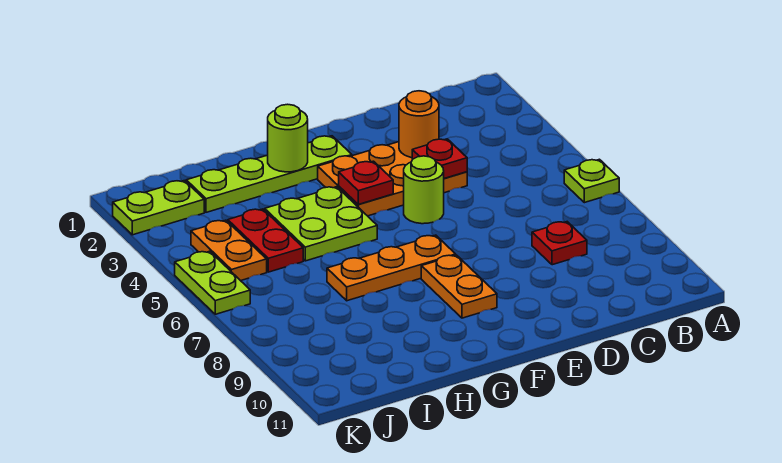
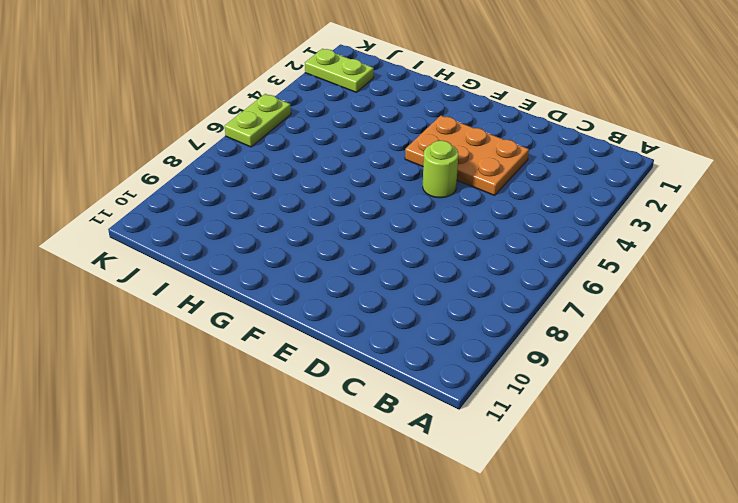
none -> lime plate A6 level 1
none -> red plate C8 level 1
none -> lime plate F2:I2 level 1

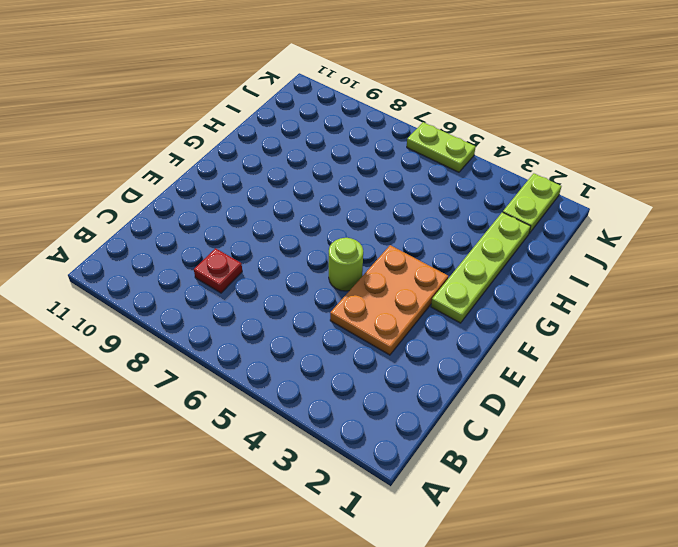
none -> lime plate A6 level 1
none -> orange plate F7:H7 level 1
none -> orange plate F8:F9 level 1

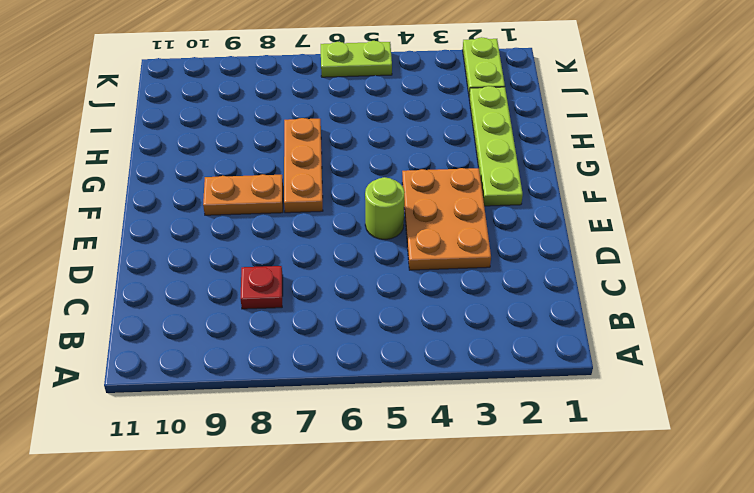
none -> lime plate A6 level 1
none -> lime plate G4:H5 level 1
none -> red plate I4:I5 level 1

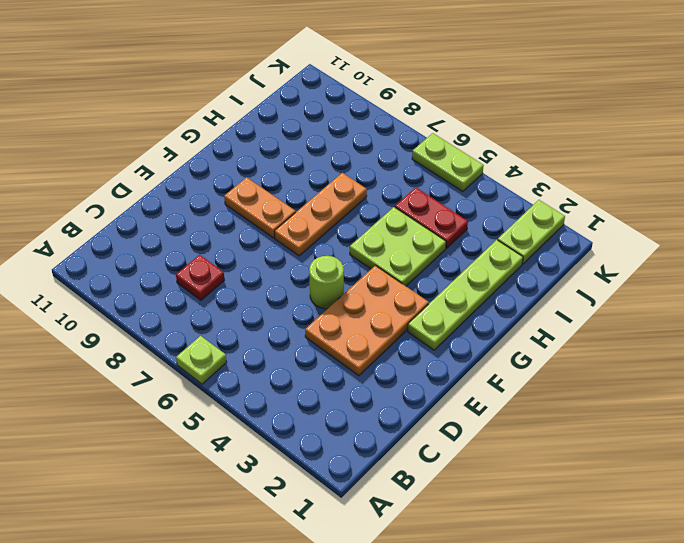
none -> orange plate J4:J5 level 1
none -> orange round brick D3 level 2
none -> red plate D4 level 2

